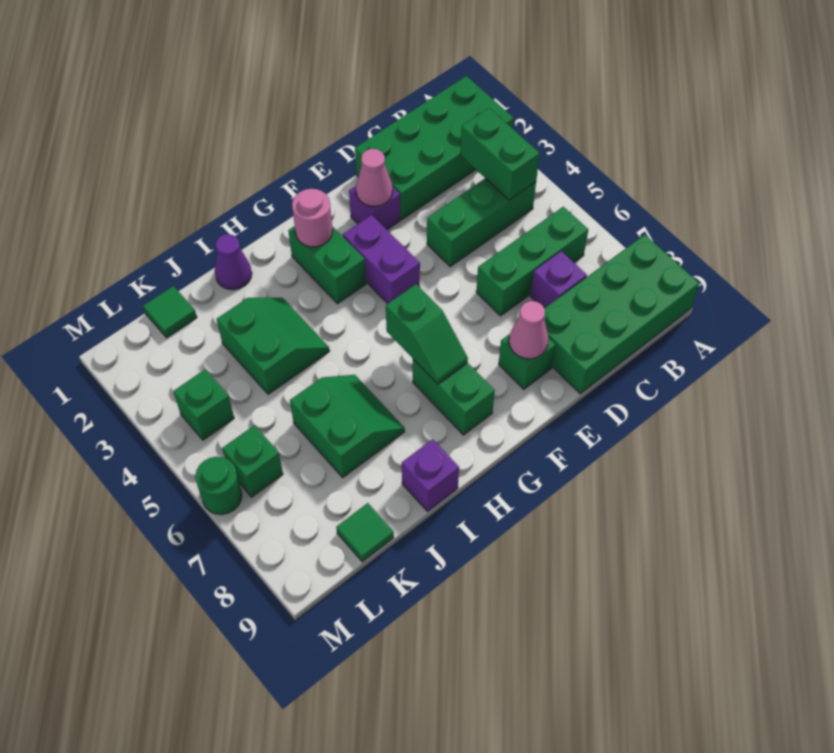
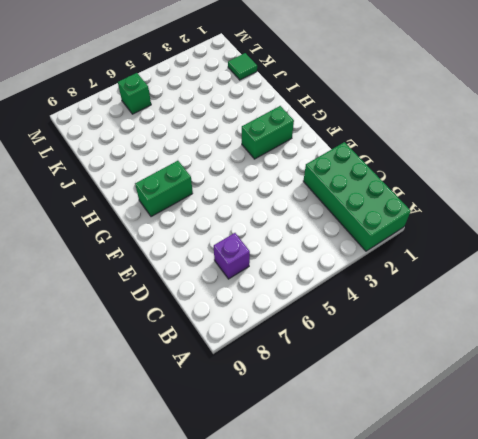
none -> green brick A8:D9 level 1
none -> green brick B4:D4 level 1
none -> green brick B6:D6 level 1

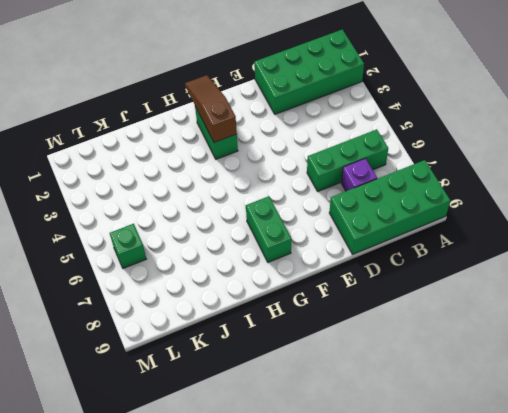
brown slope G1:G3 level 2 top 3 -> pink round brick G2 level 2
none -> green brick B4:D4 level 1
none -> purple brick E2 level 1
none -> green brick E8 level 1

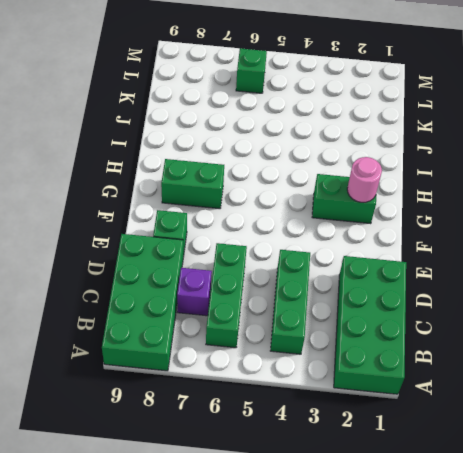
none -> purple brick E2 level 1
none -> purple brick F3:F4 level 1
none -> purple cone I1 level 1

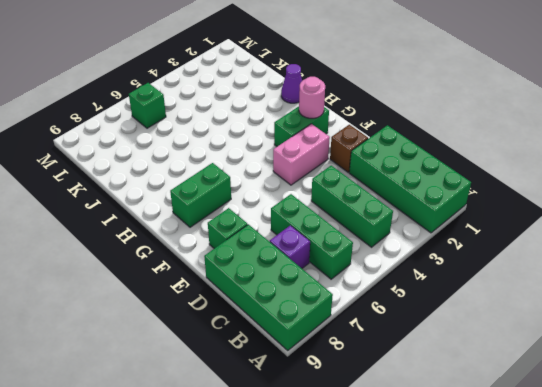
brown brick E2 level 1 -> purple brick E2 level 1
pink brick F3:F4 level 1 -> purple brick F3:F4 level 1
none -> green slope I3:J4 level 1 top J
none -> green slope I6:J7 level 1 top J
none -> purple brick I9 level 1

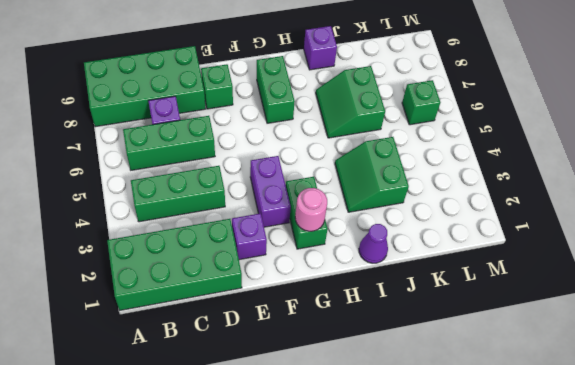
none -> green tile K1 level 1
none -> green tile K9 level 1
none -> green brick L4 level 1

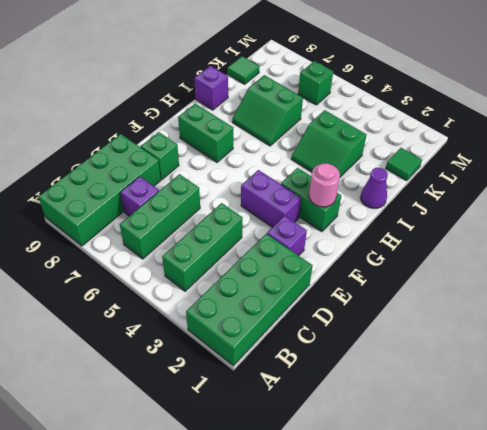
none -> green brick L4 level 1
none -> green round brick M6 level 1
none -> green brick B3:B4 level 2

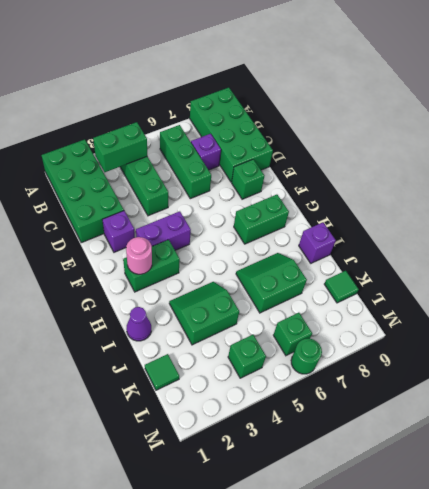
none -> pink cone E2 level 2
none -> pink cone E8 level 2
none -> green slope G6:G7 level 2 top 6

